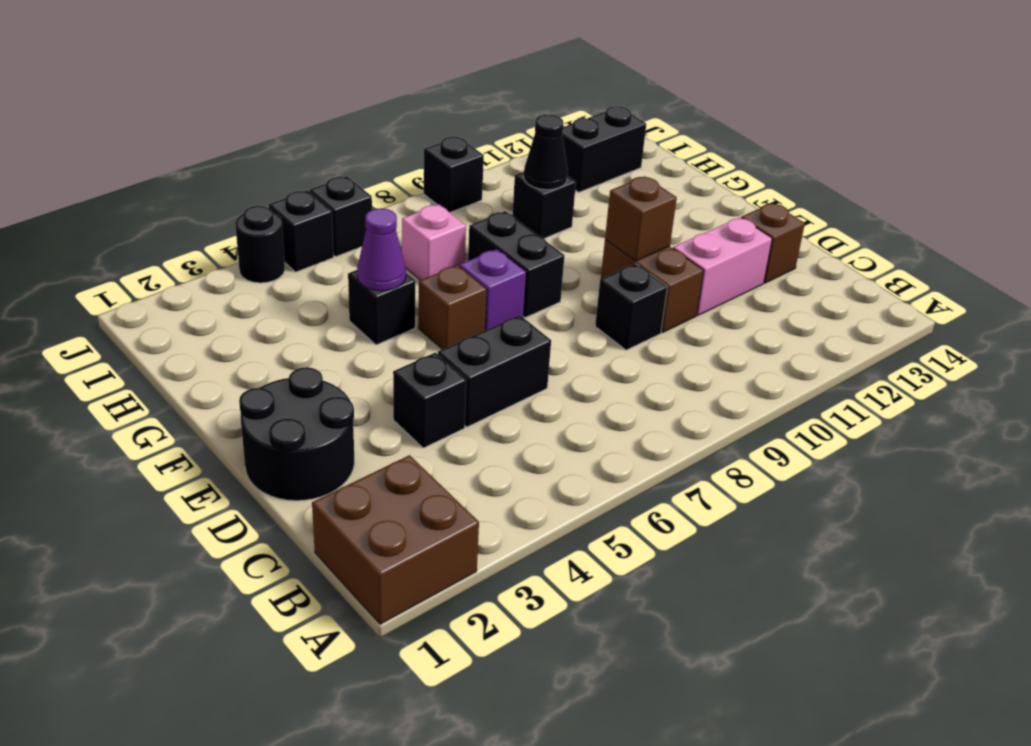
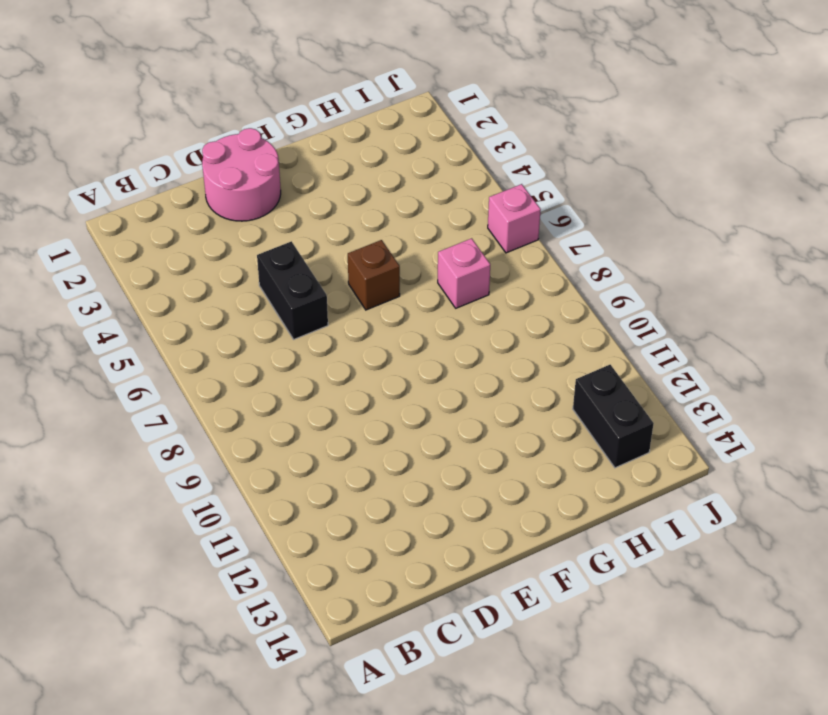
pink round brick D1:E2 level 1 -> black round brick D1:E2 level 1
pink brick J6 level 1 -> black brick J6 level 1
none -> brown brick A1:B2 level 1
none -> black brick D4 level 1
none -> black brick D9 level 1

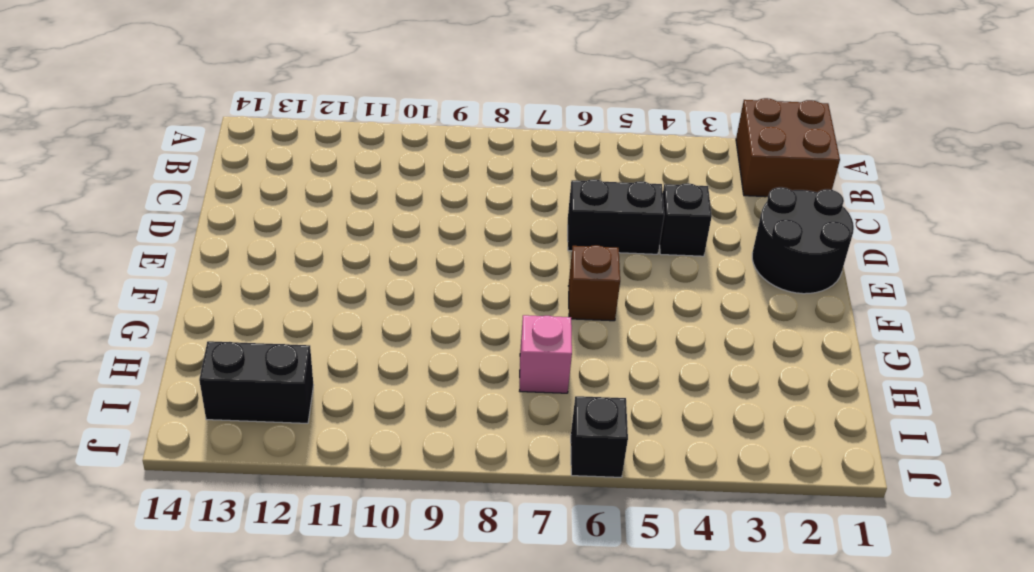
none -> black brick D9 level 1
none -> brown brick D10:E10 level 1
none -> pink brick D11:D12 level 1

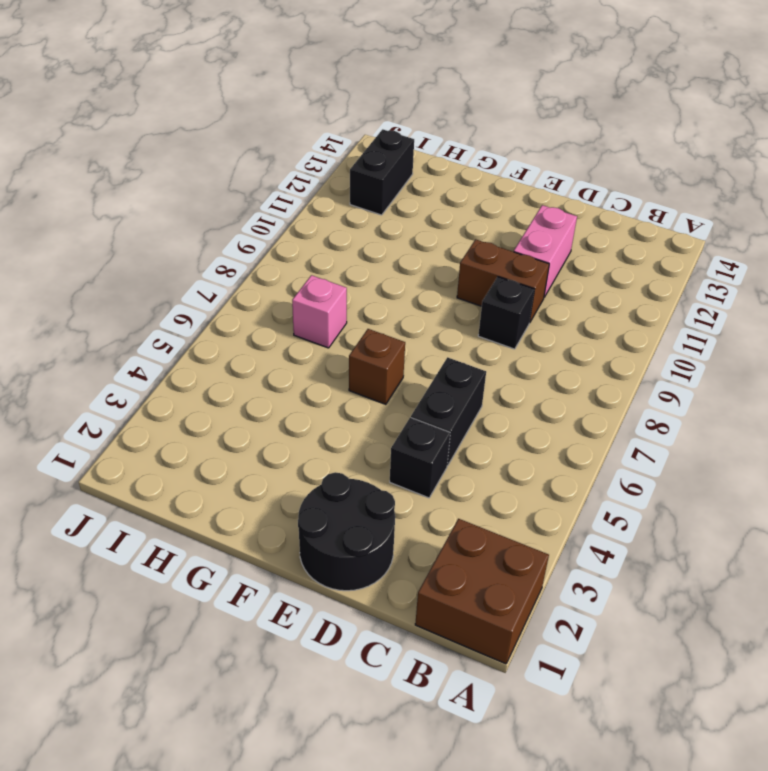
none -> brown brick D13 level 1
none -> purple brick F7 level 1
none -> black brick F8:G8 level 1

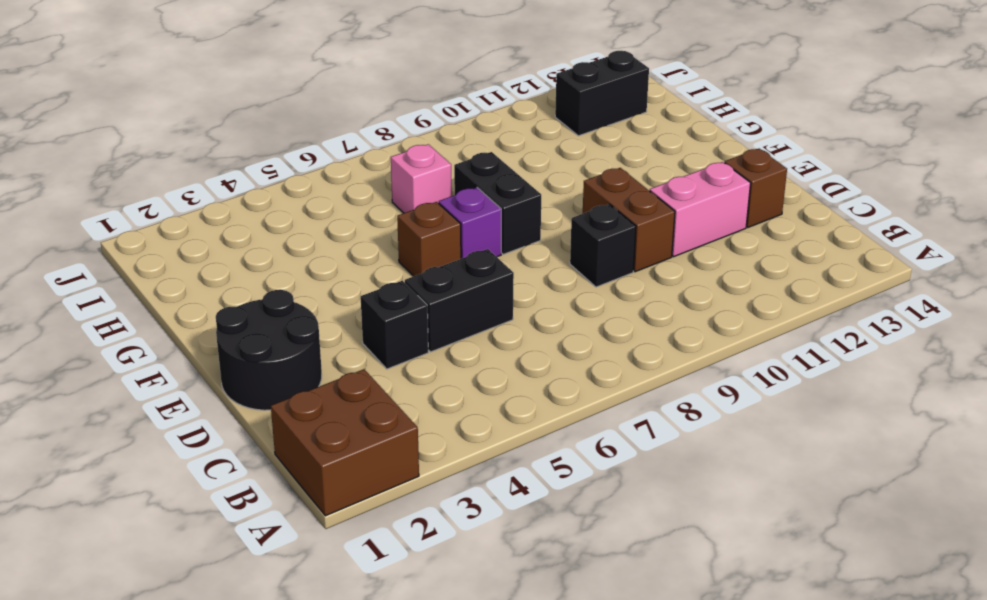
none -> black brick G5 level 1
none -> black brick H10 level 1
none -> black round brick J4 level 1

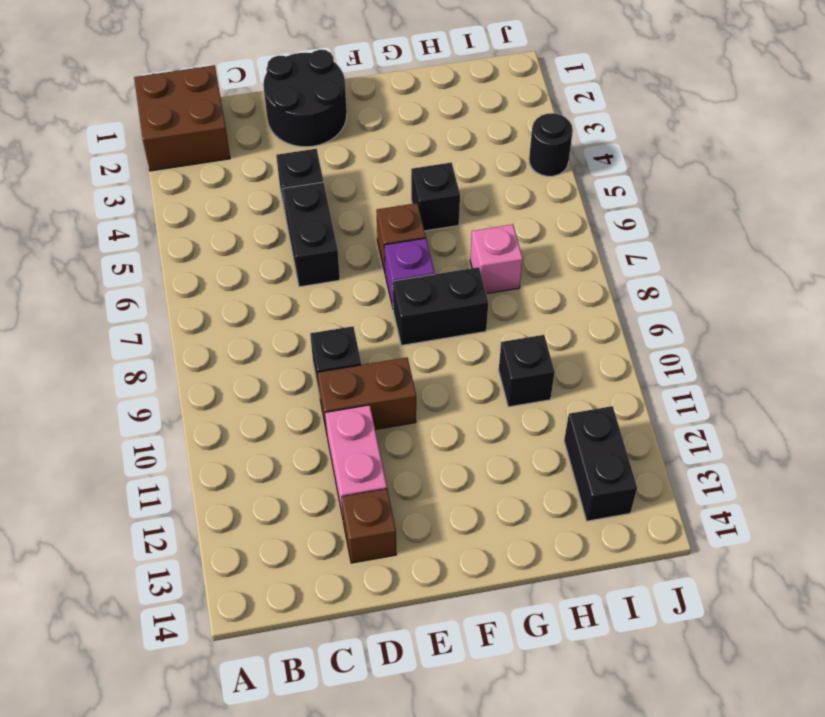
none -> black brick J5 level 1
none -> black brick J6 level 1
none -> black brick J9 level 1

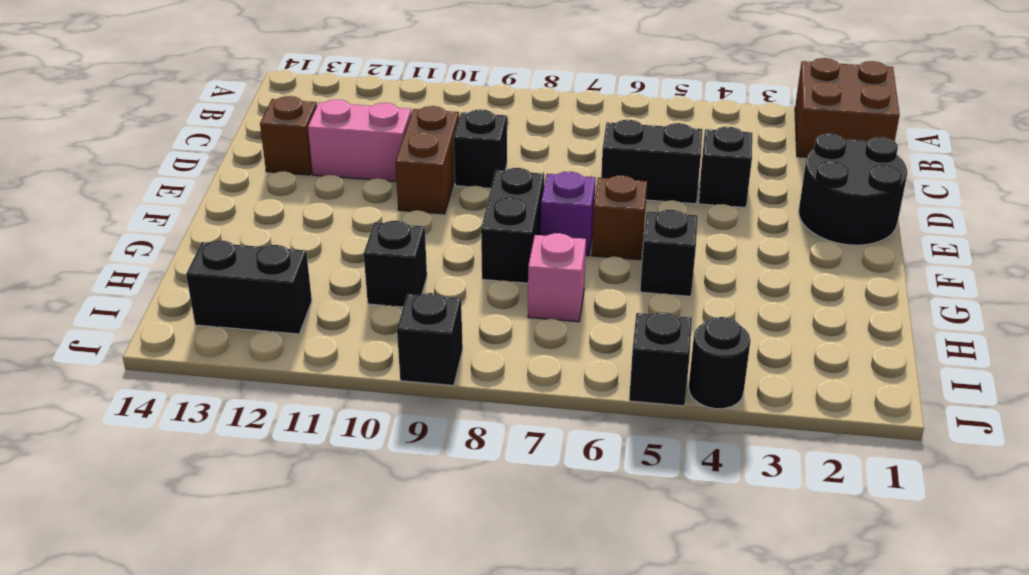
none -> black brick J6 level 1
none -> brown brick E10 level 2
none -> purple cone G5 level 2

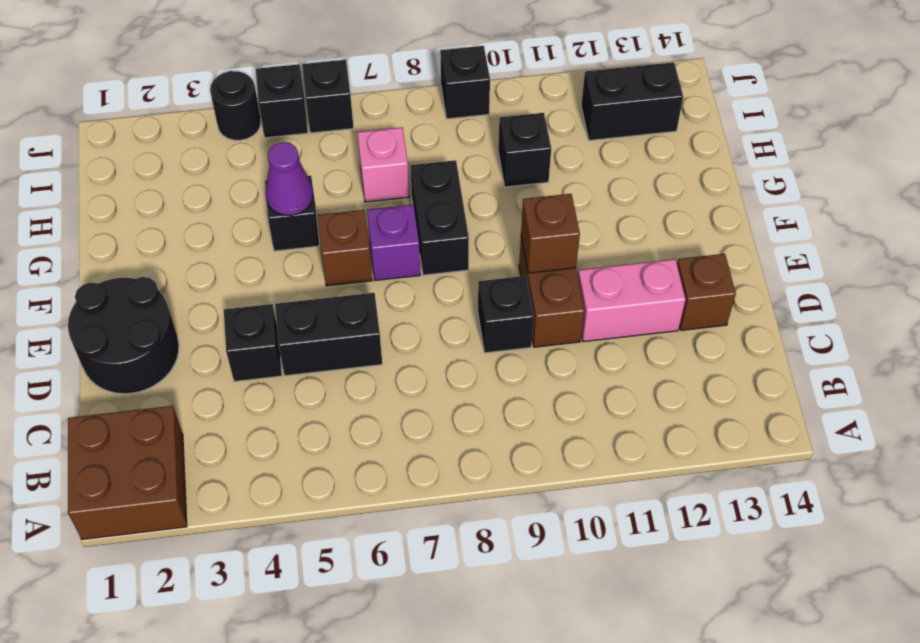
none -> black cone H10 level 2

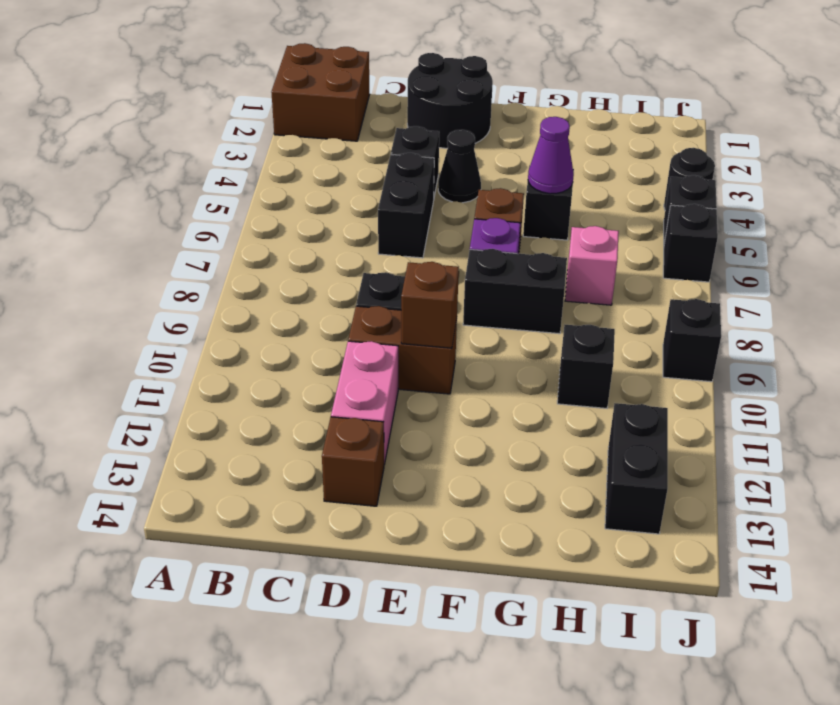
black cone E4 level 1 -> black cone H10 level 2

